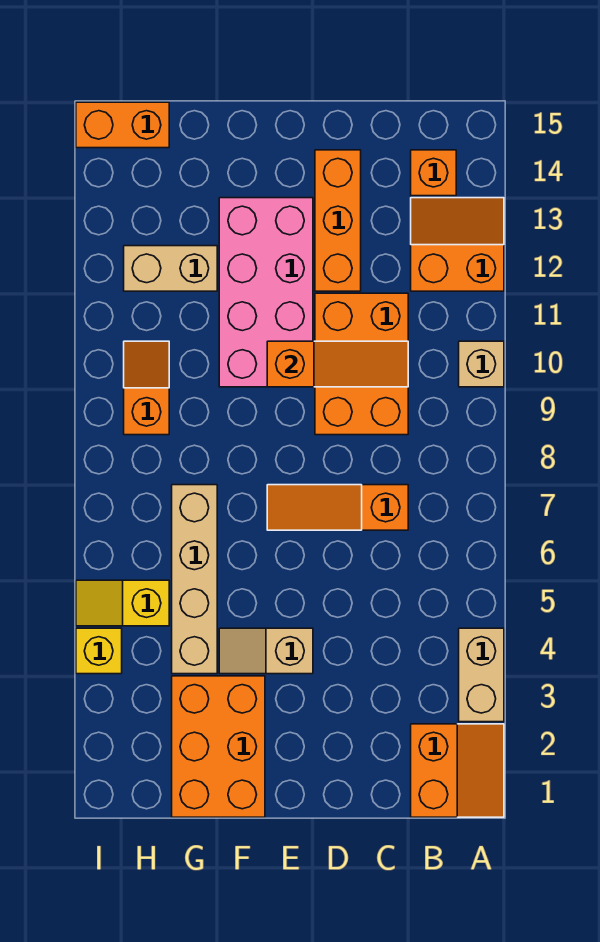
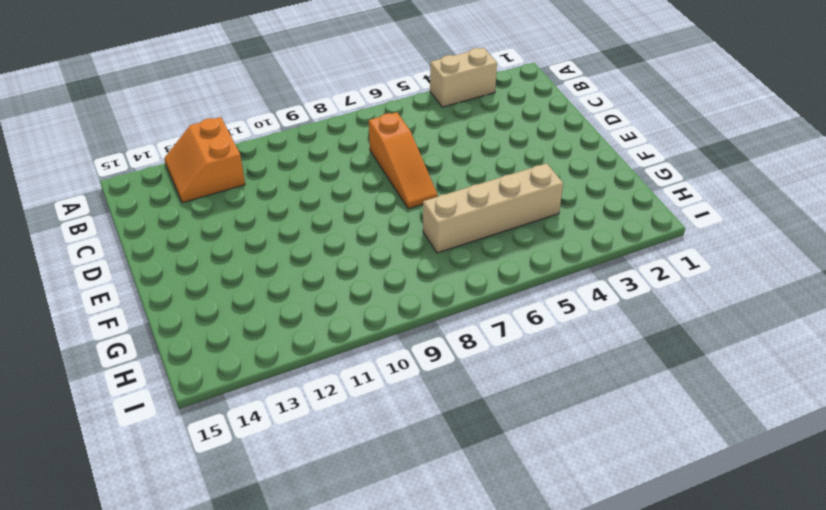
none -> orange slope A1:B2 level 1 top B
none -> tan brick A10 level 1
none -> orange brick B14 level 1

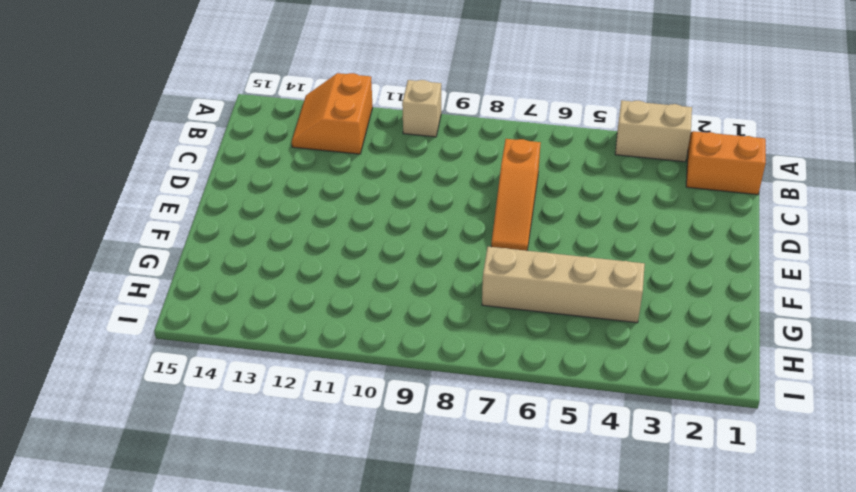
none -> orange brick B14 level 1
none -> orange brick C9:D11 level 1
none -> orange brick D12:D14 level 1

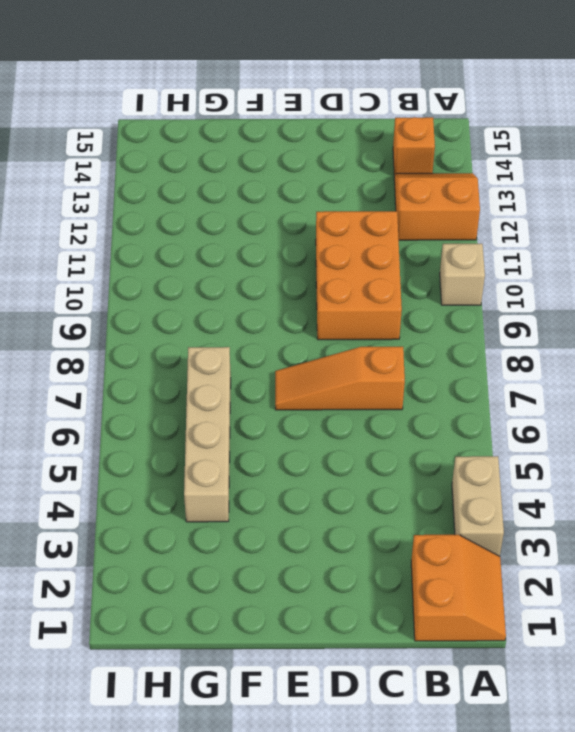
none -> orange brick D12:D14 level 1
none -> tan slope E4:F4 level 1 top E
none -> pink brick E10:F13 level 1

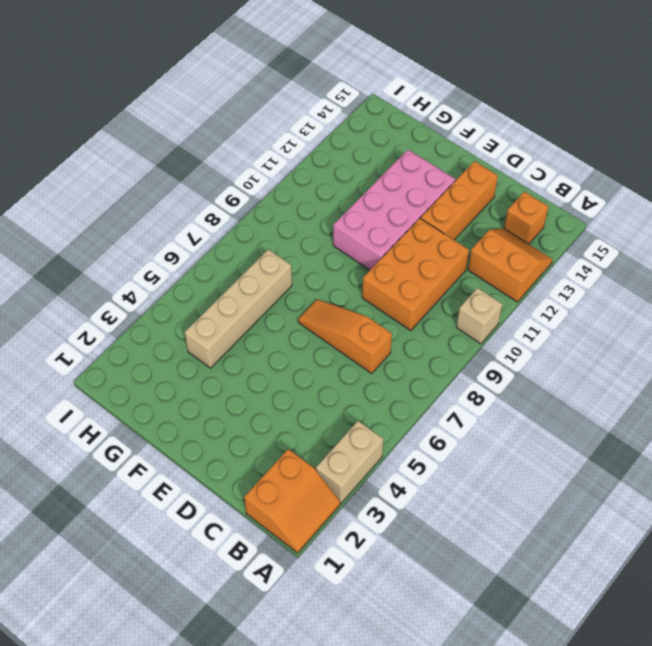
none -> tan slope E4:F4 level 1 top E
none -> orange brick F1:G3 level 1
none -> tan brick G12:H12 level 1

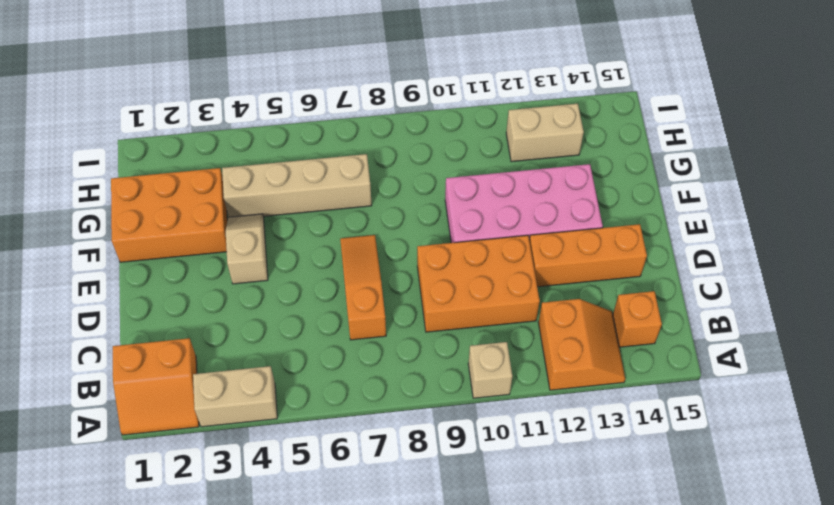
tan brick H12:H13 level 1 -> tan brick G12:H12 level 1
none -> yellow slope H5:I5 level 1 top H
none -> orange slope H9:H10 level 1 top 9
none -> orange brick H15:I15 level 1

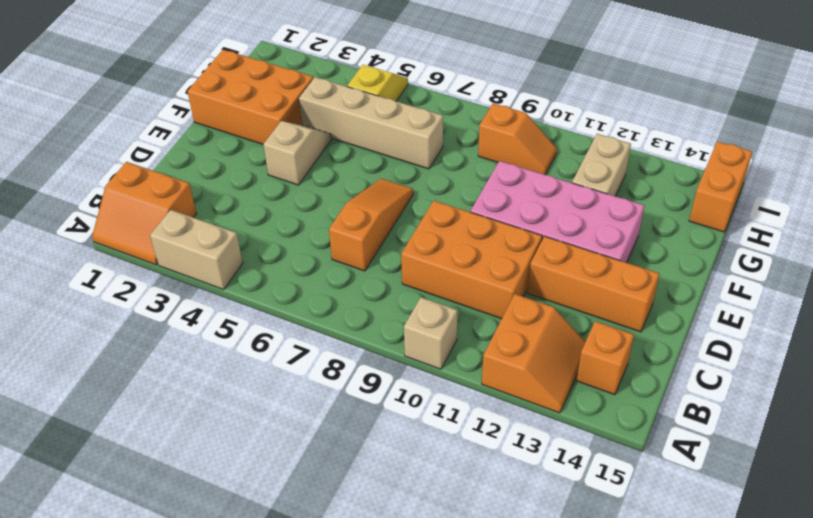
none -> yellow brick I4 level 1
none -> orange slope C10:E10 level 2 top E

